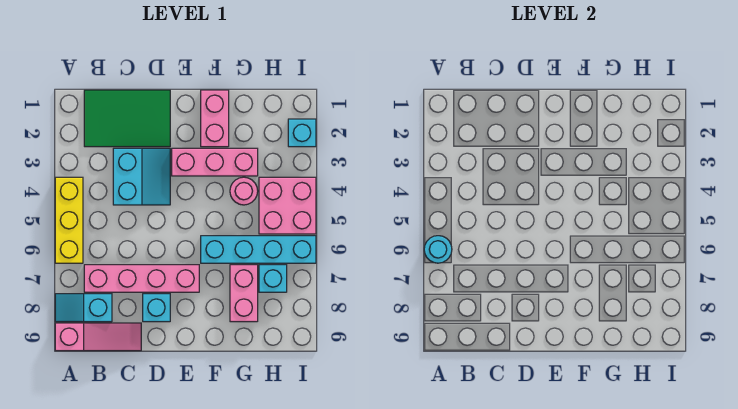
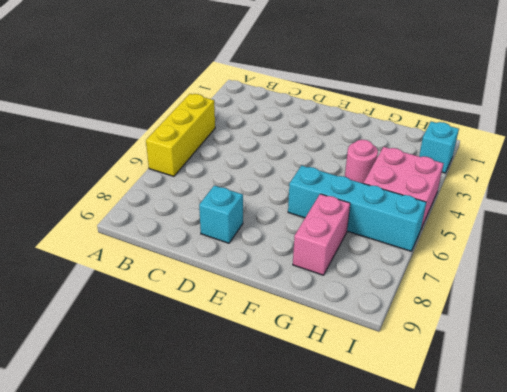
none -> cyan slope A8:B8 level 1 top B
none -> pink slope A9:C9 level 1 top A
none -> green tile B1:D2 level 1

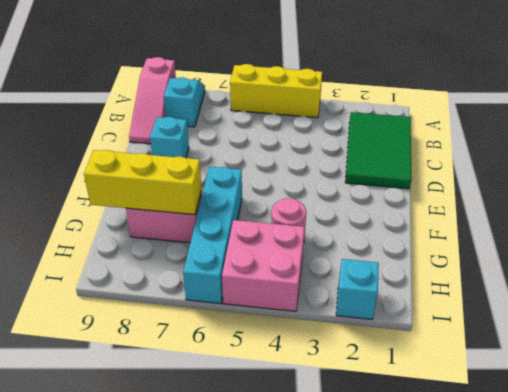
yellow brick G7:G9 level 2 -> none
none -> pink brick B7:E7 level 1
none -> cyan slope C3:D4 level 1 top C
none -> pink brick E3:G3 level 1

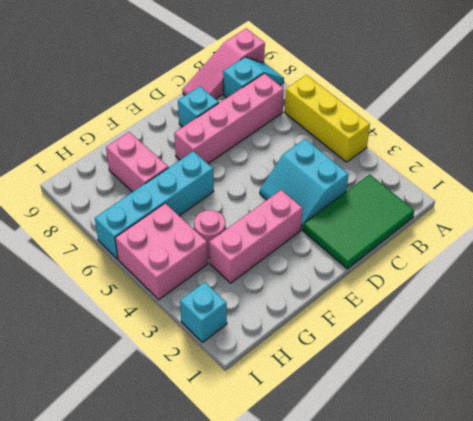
none -> pink brick F1:F2 level 1
none -> cyan brick H7 level 1
none -> cyan round brick A6 level 2

